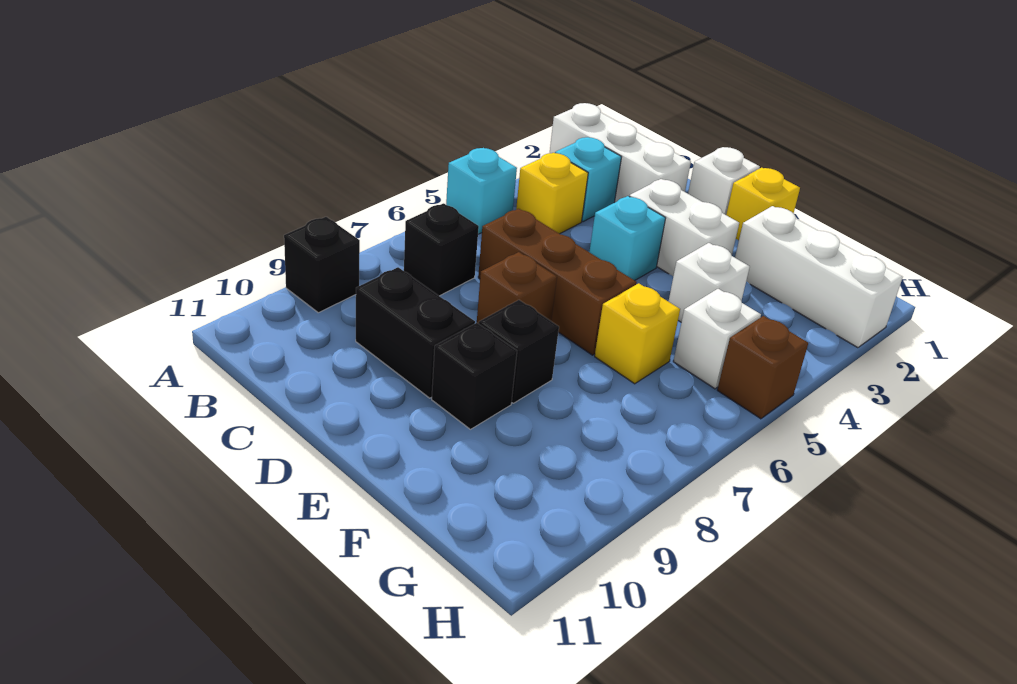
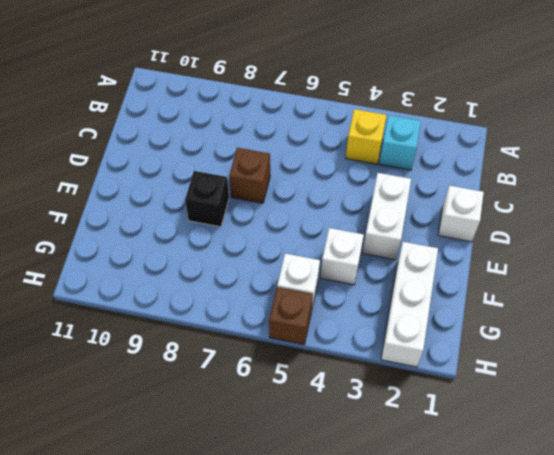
none -> white brick A2:C2 level 1
none -> cyan brick A5 level 1
none -> black brick A9 level 1

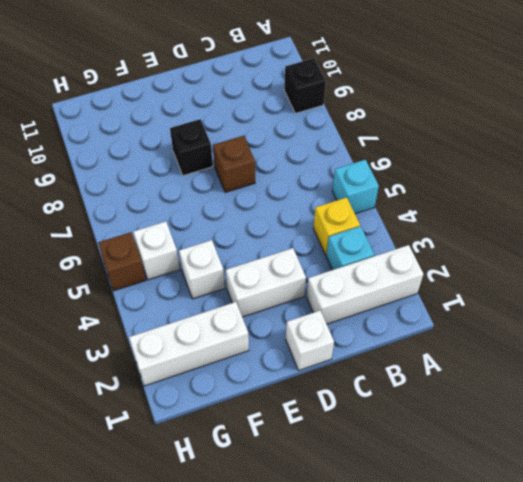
none -> black brick B7 level 1
none -> brown brick C6:E6 level 1
none -> black brick C9:D9 level 1

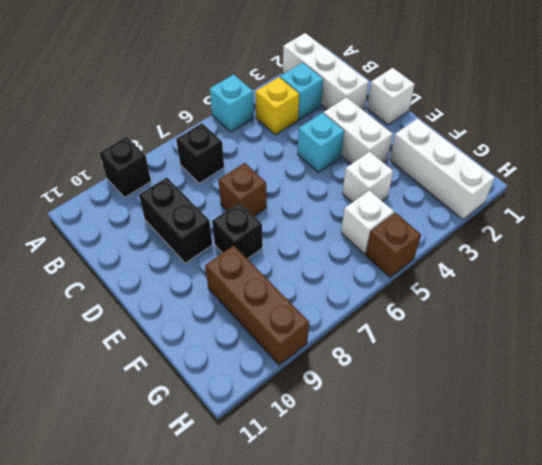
brown brick F9:H9 level 1 -> brown brick C6:E6 level 1
none -> yellow brick E1 level 1
none -> black brick E9 level 1
none -> yellow brick F6 level 1

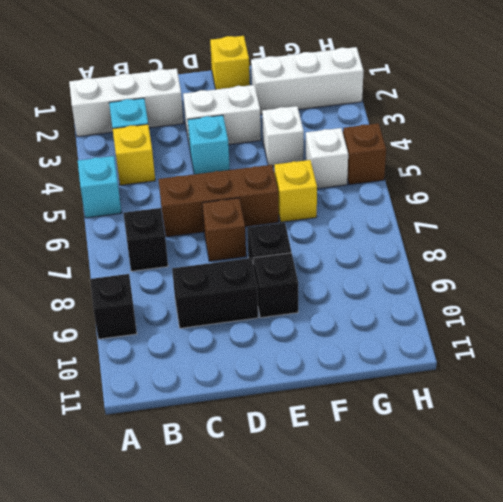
none -> white brick D1 level 1

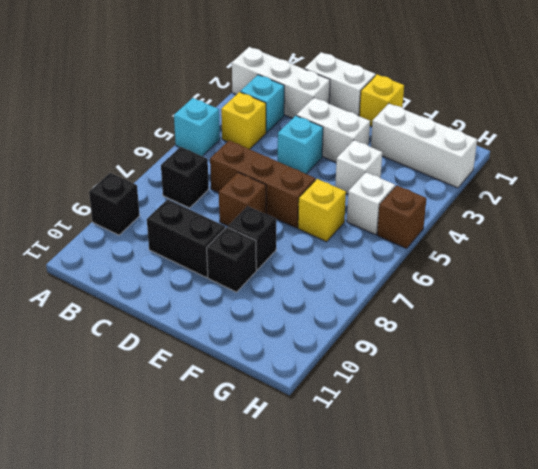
white brick C1:D1 level 1 -> white brick D1 level 1

